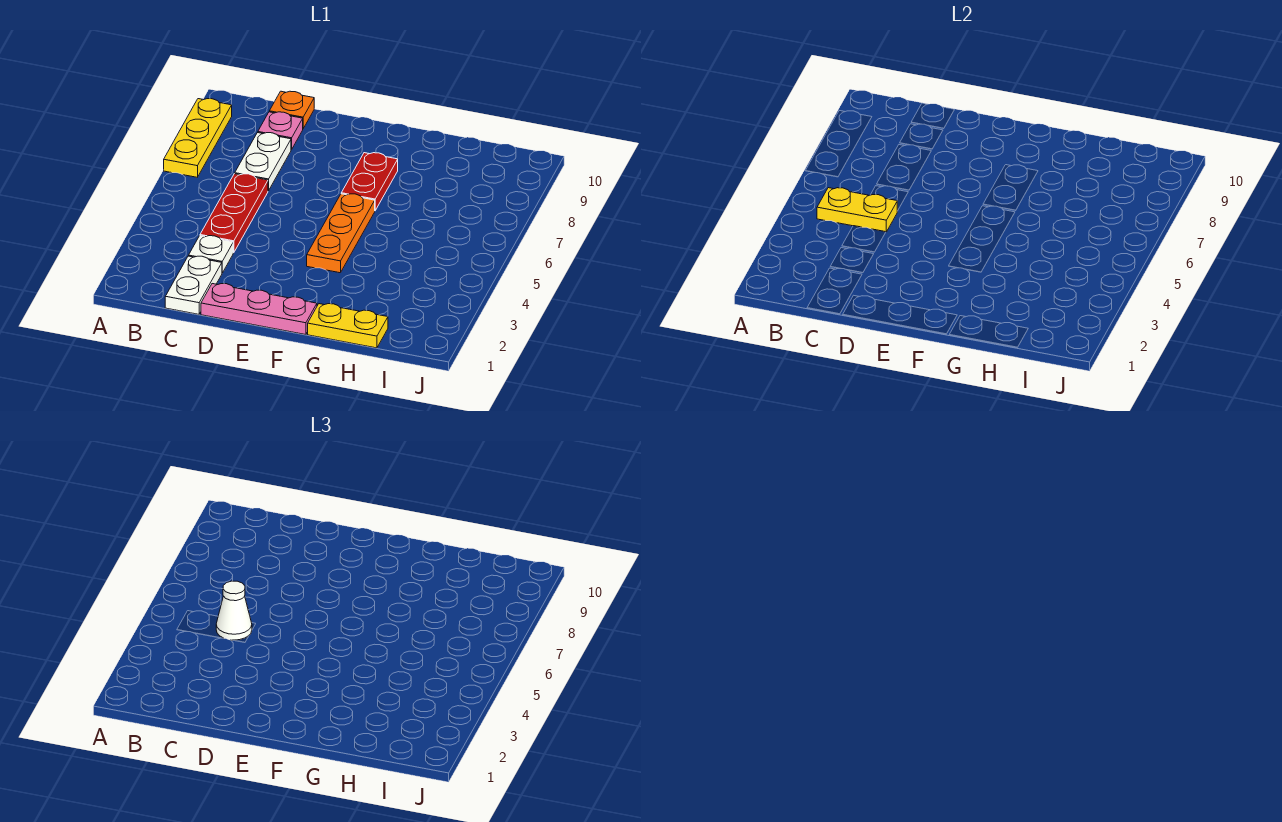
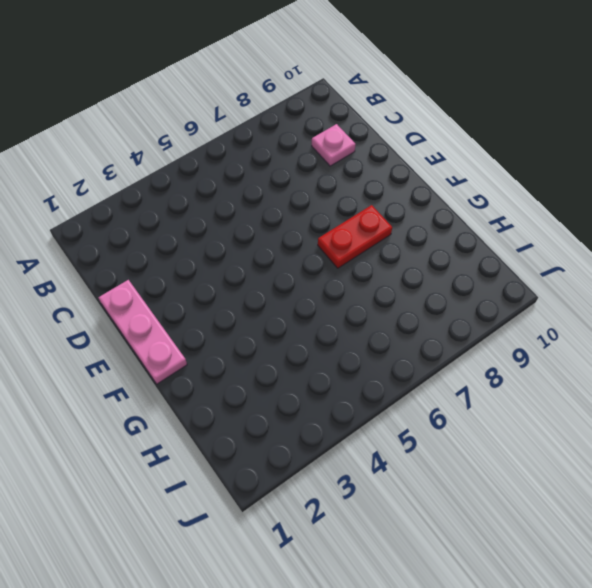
none -> yellow plate A7:A9 level 1
none -> white plate C1:C2 level 1
none -> white plate C3 level 1

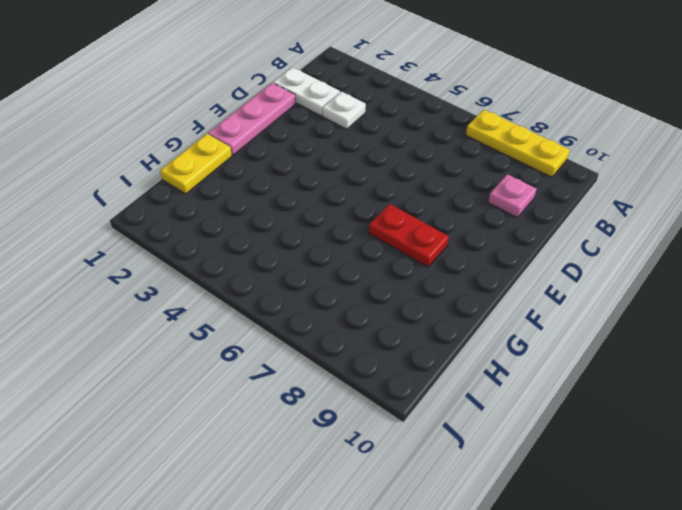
none -> red plate C4:C6 level 1
none -> white plate C7:C8 level 1
none -> orange plate C10 level 1

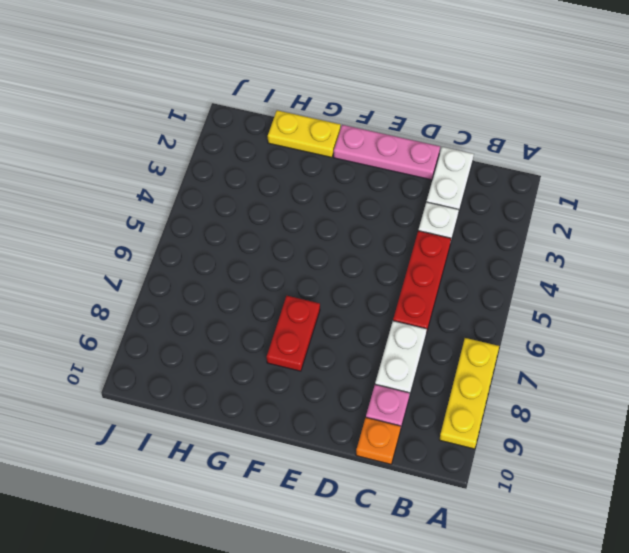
none -> orange plate F4:F6 level 1
none -> yellow plate B5:C5 level 2
none -> white cone C5 level 3

